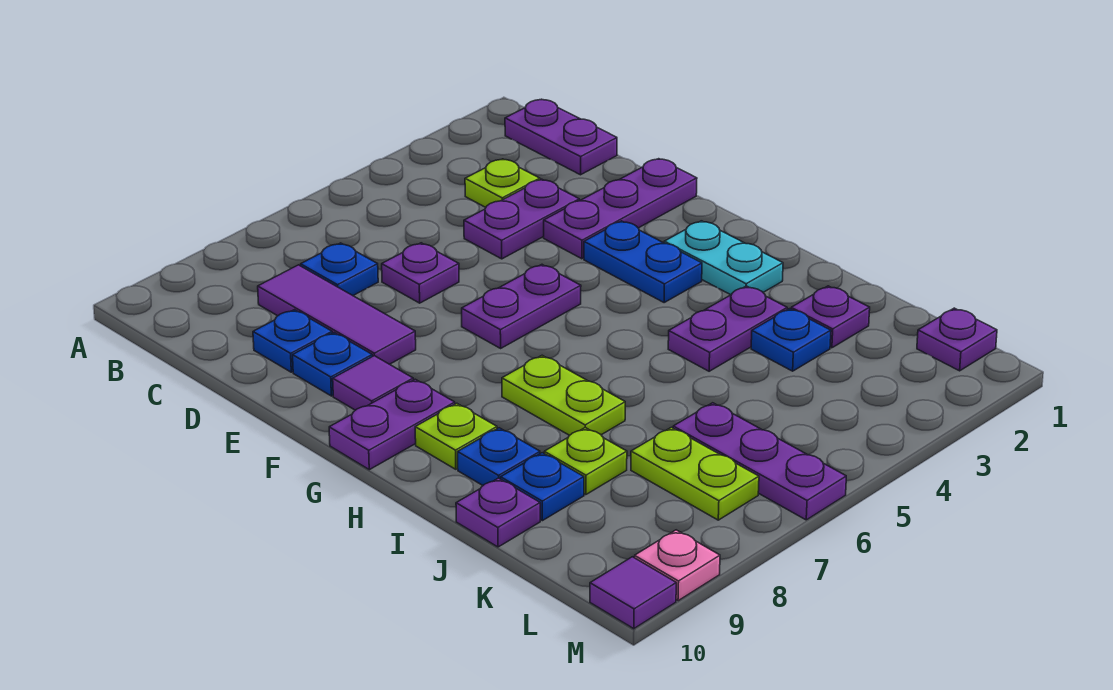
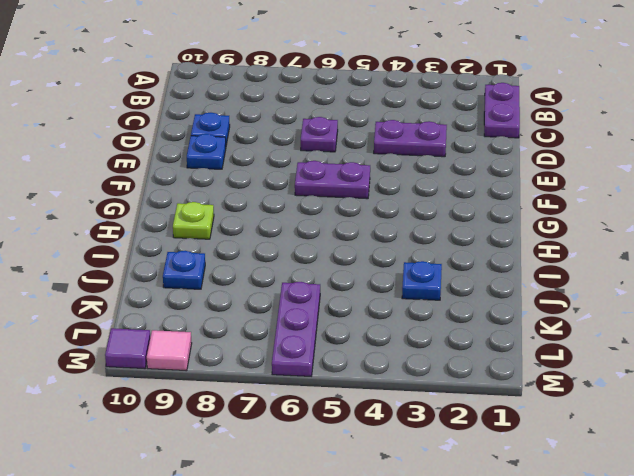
pink tile M9 level 1 -> pink plate M9 level 1
none -> lime plate C3 level 1
none -> blue plate C7 level 1
none -> purple tile C8:E8 level 1

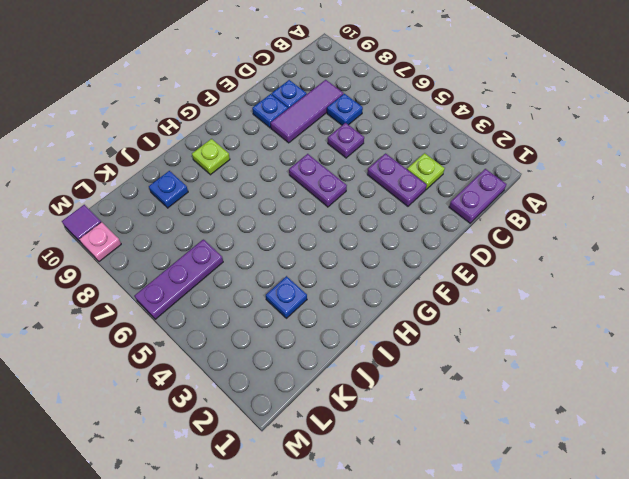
none -> purple plate E1:E3 level 1
none -> blue plate F3:G3 level 1
none -> purple tile F9 level 1

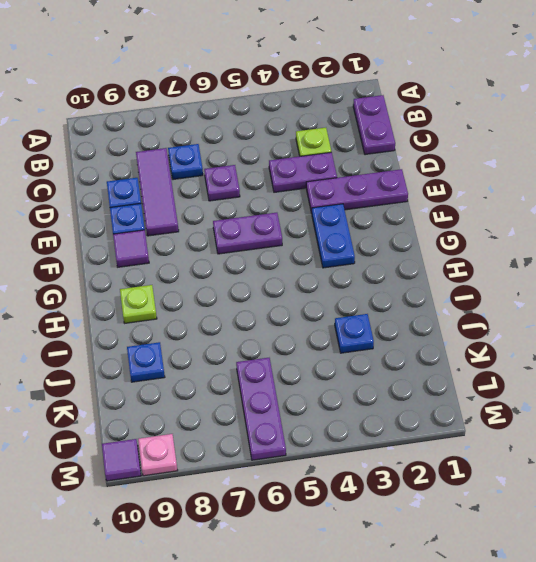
none -> cyan plate G2:H2 level 1
none -> purple plate G9:G10 level 1
none -> lime plate H7:I7 level 1

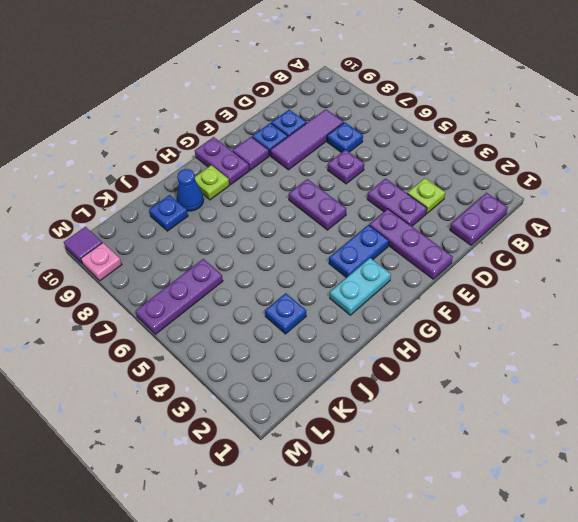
blue cone I9 level 1 -> blue plate I9 level 1
none -> lime plate H7:I7 level 1
none -> purple plate I3:I4 level 1
none -> purple plate J2 level 1

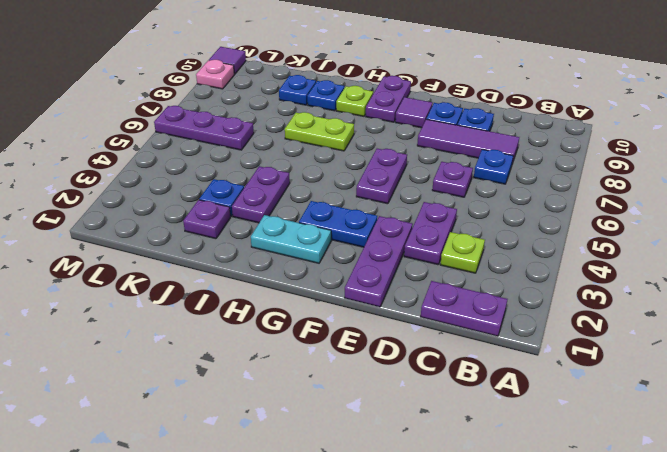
none -> lime plate J8 level 1
none -> purple plate J10 level 1
none -> lime plate K7:L7 level 1

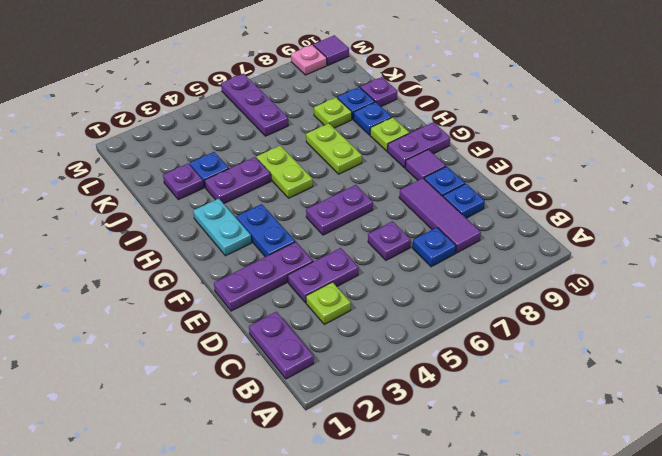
lime plate H5:I5 level 1 -> lime plate K7:L7 level 1
none -> purple plate L1 level 1

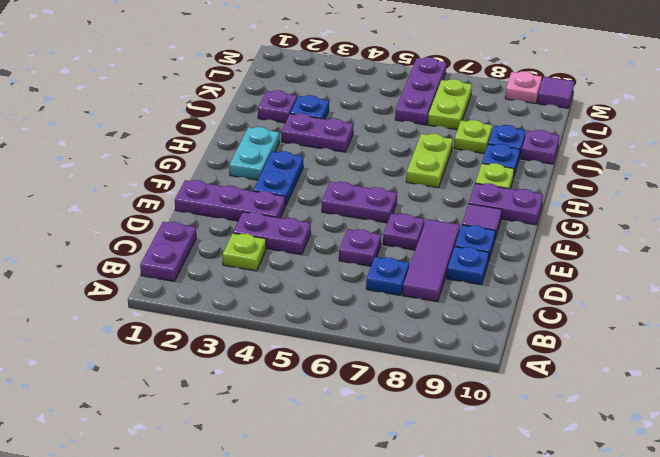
purple plate E7 level 1 -> purple plate L1 level 1

